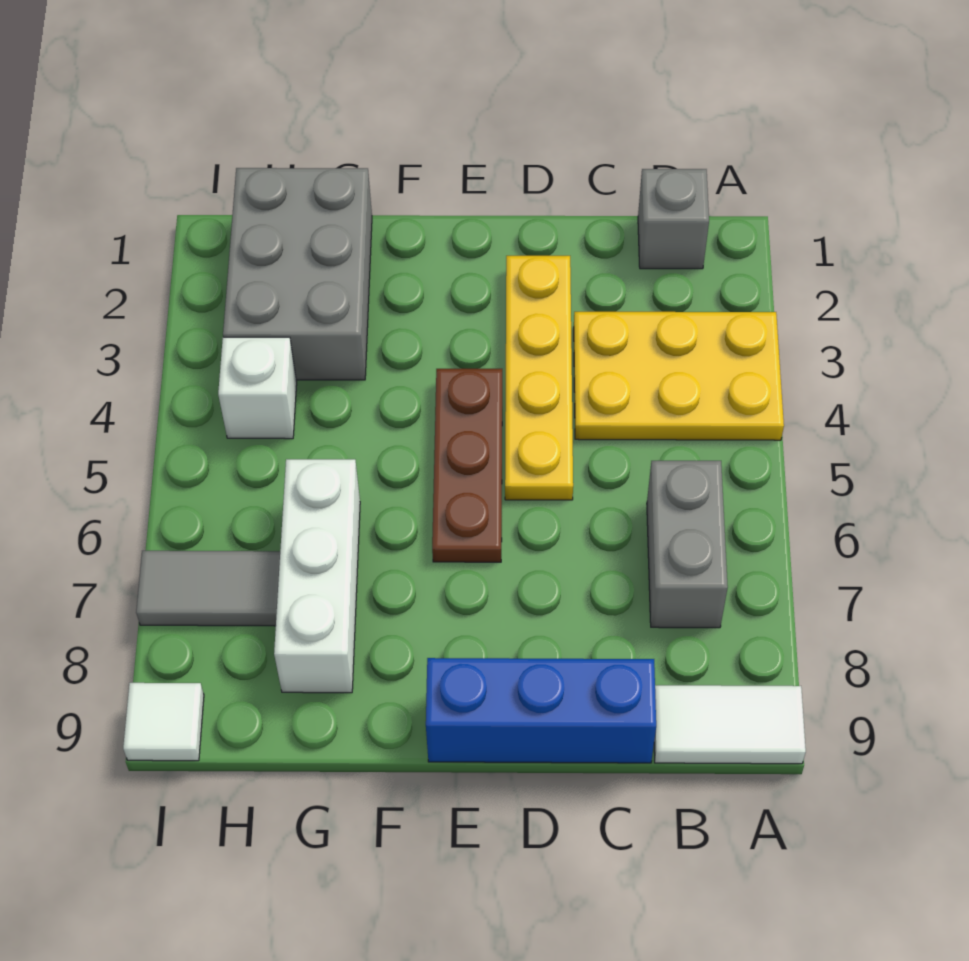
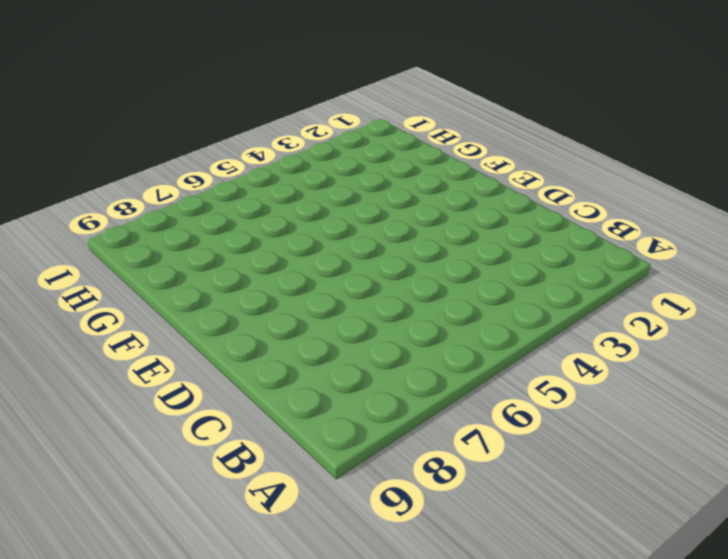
none -> yellow plate A3:C4 level 1
none -> white tile A9:B9 level 1
none -> grey brick B1 level 1

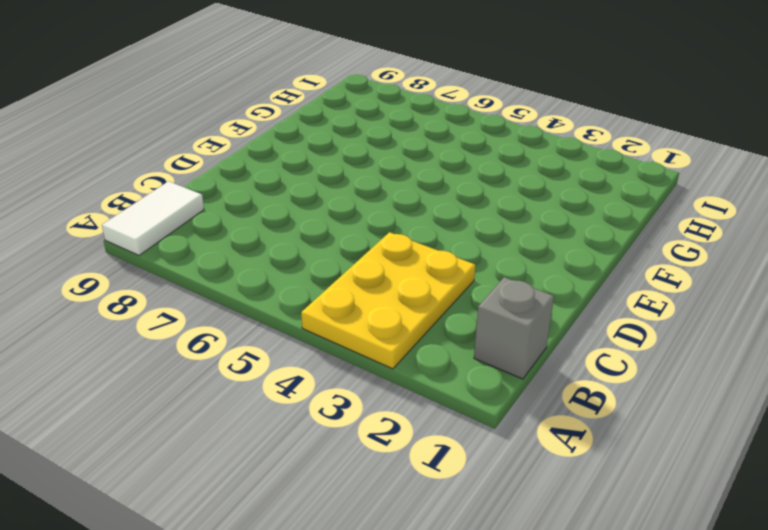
none -> grey brick B6:B7 level 1
none -> blue brick C9:E9 level 1
none -> yellow plate D2:D5 level 1

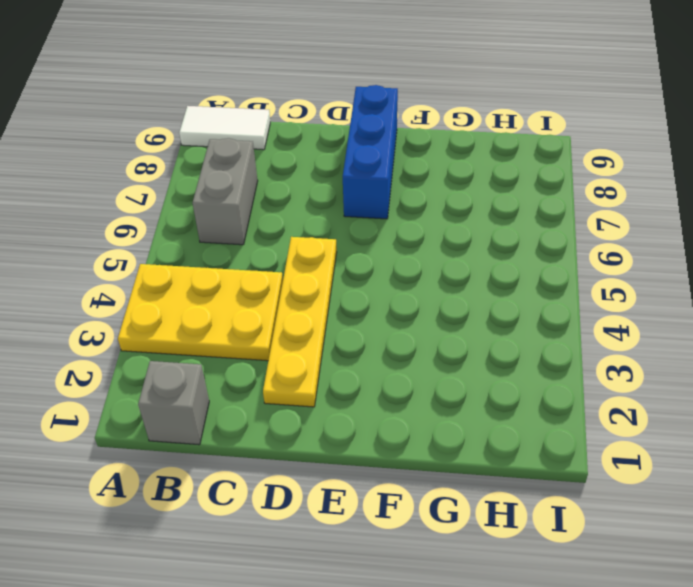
blue brick E7:E9 level 1 -> blue brick C9:E9 level 1
none -> brown plate E4:E6 level 1
none -> grey brick G1:H3 level 1
none -> white brick G6:G8 level 1

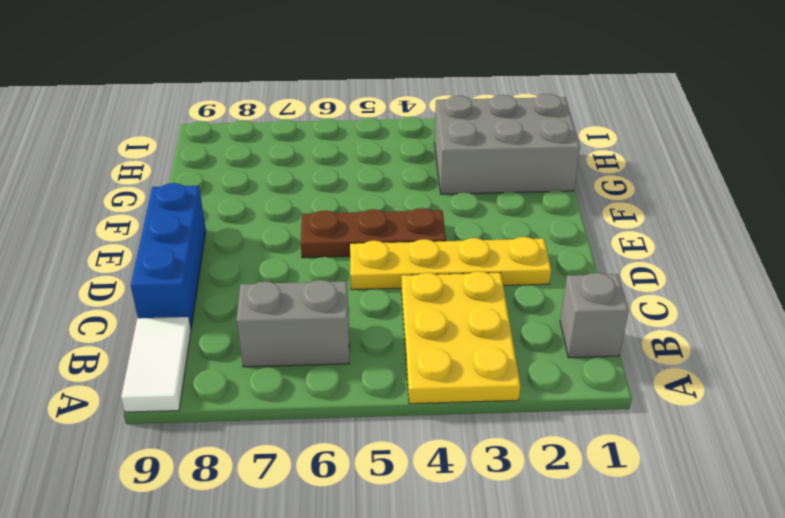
none -> white brick G6:G8 level 1
none -> white brick H4 level 1
none -> grey tile H7:I7 level 1

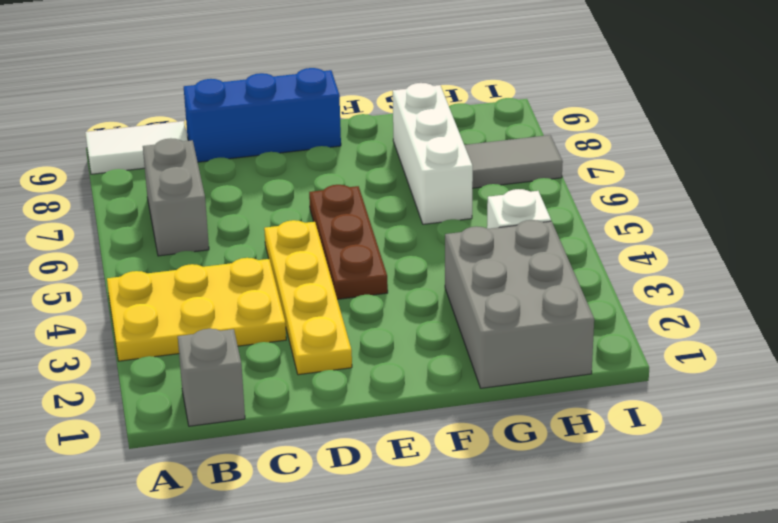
none -> white tile I9 level 1

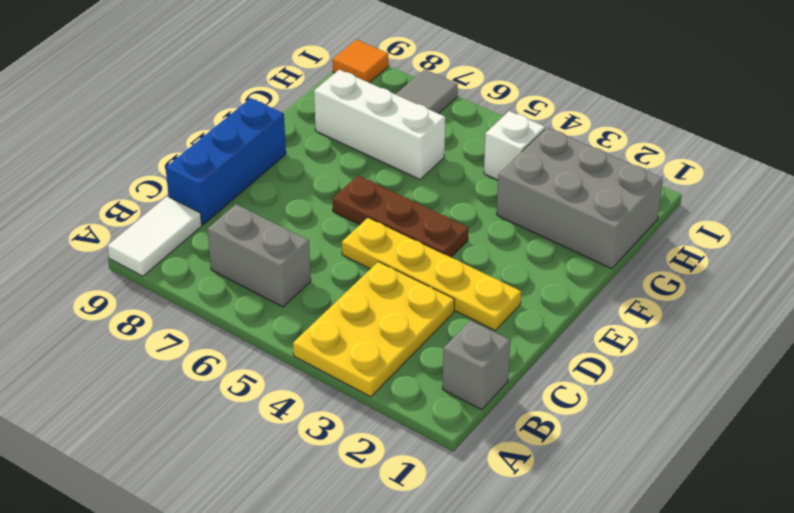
orange tile I9 level 1 -> white tile I9 level 1

